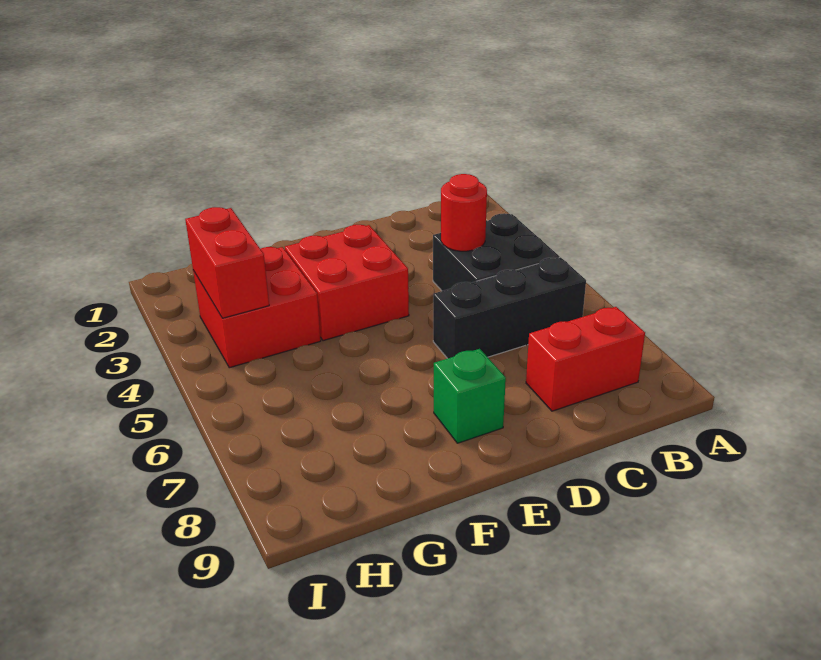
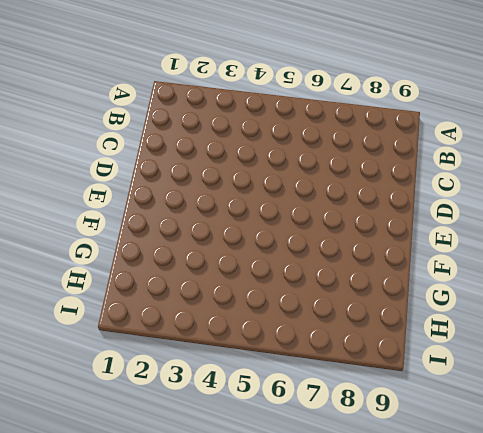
none -> black brick B4:C5 level 1
none -> black brick B6:D6 level 1

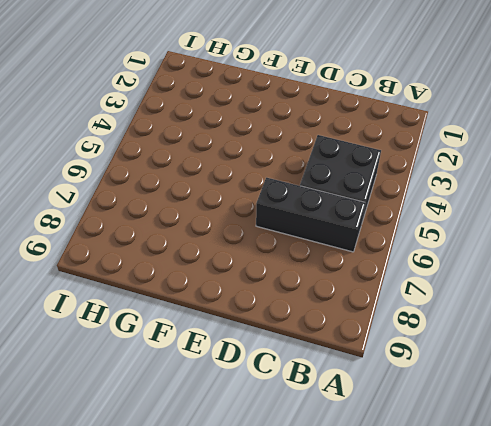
none -> red brick B8:C8 level 1
none -> red brick E3:F4 level 1

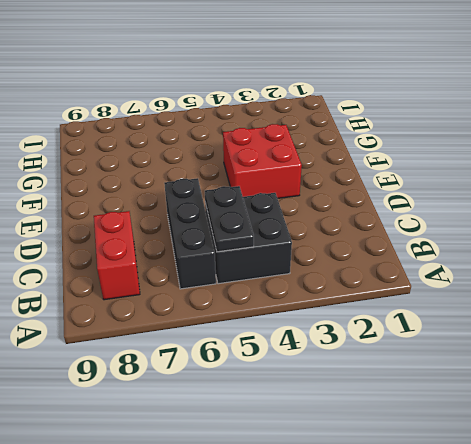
black plate B5:C5 level 2 -> none
none -> green brick E8 level 1
none -> red brick G3:H4 level 1

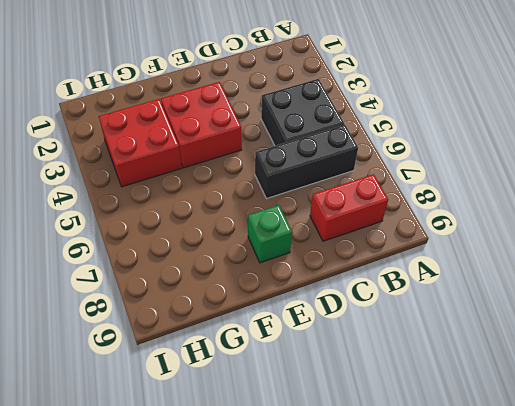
none -> red round brick C4 level 2
none -> red brick H3:H4 level 2

